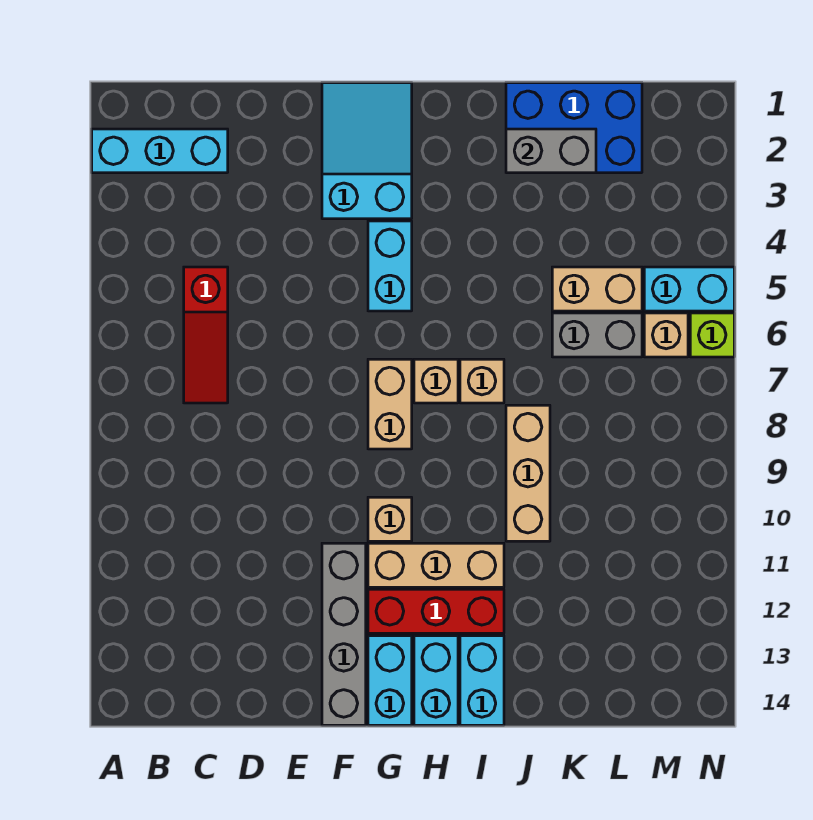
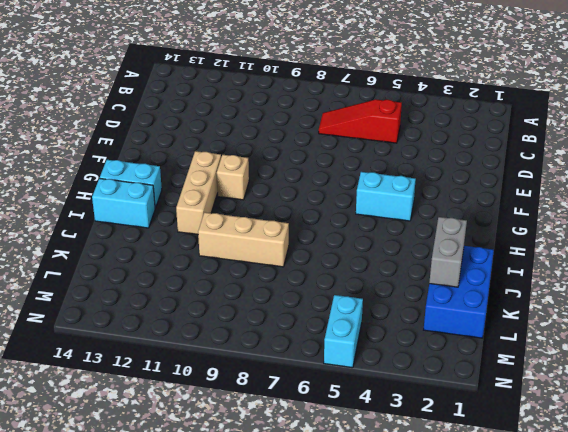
none -> cyan brick A2:C2 level 1
none -> cyan slope F1:G3 level 1 top 3
none -> grey brick F11:F14 level 1

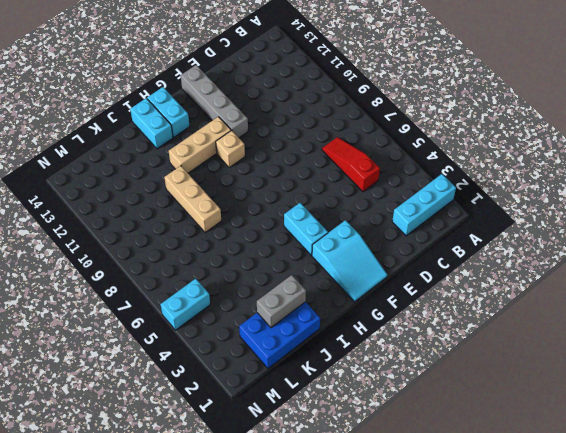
none -> tan brick G7:G8 level 1
none -> red brick G12:I12 level 1
none -> cyan brick G13:G14 level 1

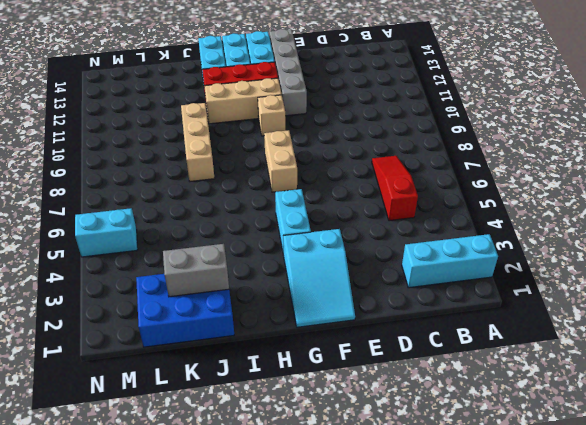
none -> tan brick H7 level 1
none -> tan brick I7 level 1
none -> tan brick K5:L5 level 1

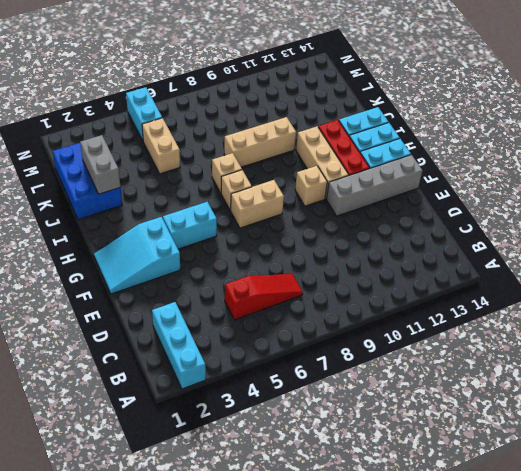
none -> grey brick K6:L6 level 1
none -> tan brick M6 level 1
none -> lime brick N6 level 1

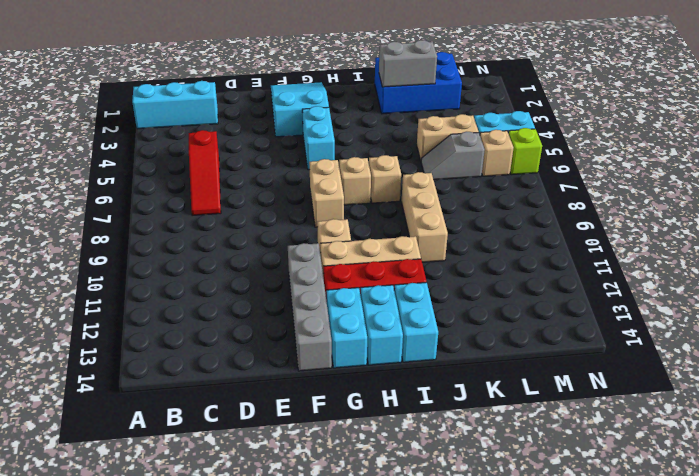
grey slope K6:L6 level 1 top L -> grey brick K6:L6 level 1

